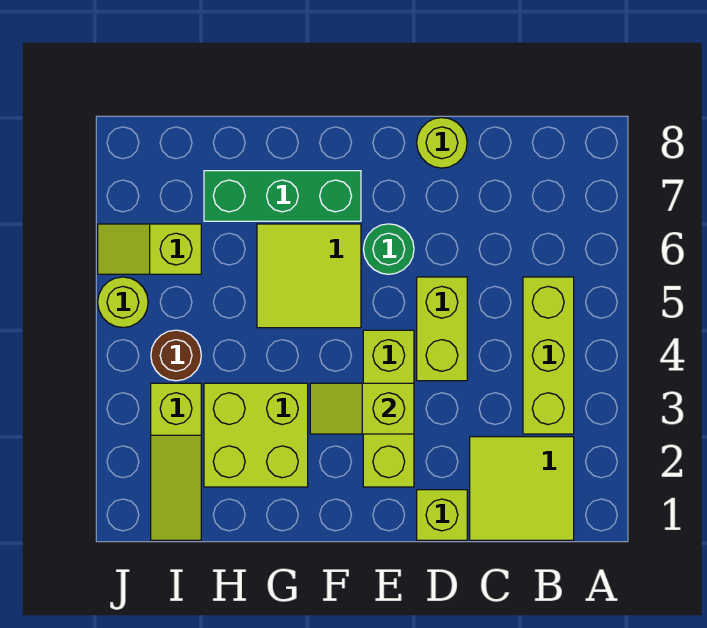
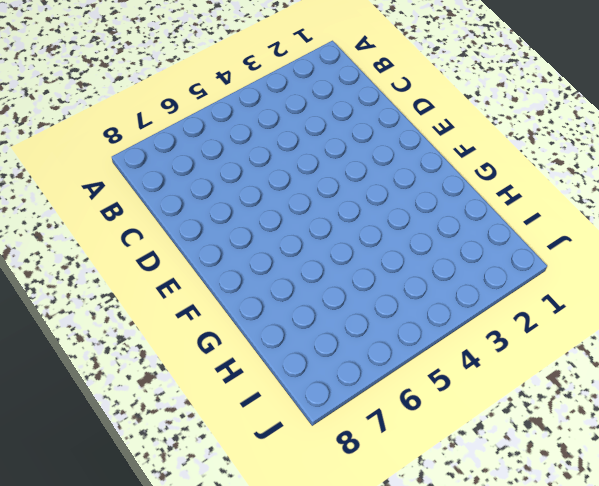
none -> lime tile B1:C2 level 1
none -> lime brick B3:B5 level 1
none -> lime brick D1 level 1

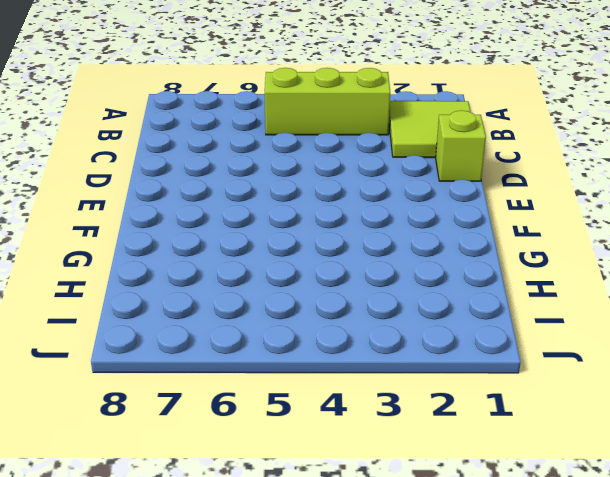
none -> lime brick D4:D5 level 1
none -> lime round brick D8 level 1
none -> lime brick E2:E4 level 1

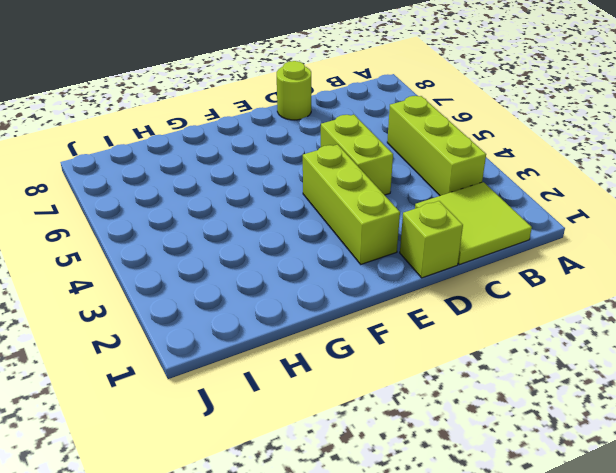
none -> green round brick E6 level 1
none -> lime tile F5:G6 level 1
none -> green brick F7:H7 level 1

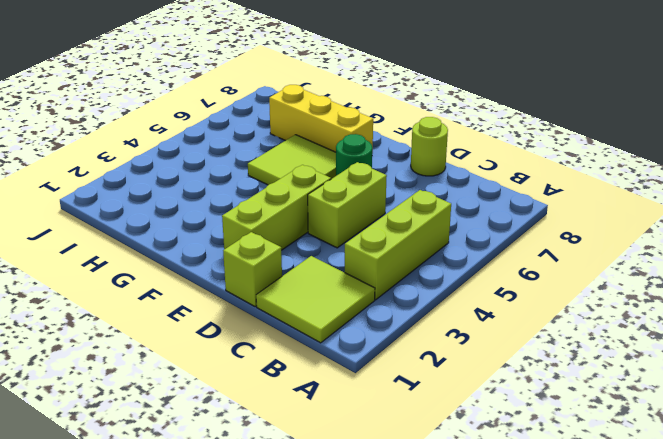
yellow brick F7:H7 level 1 -> green brick F7:H7 level 1
none -> lime brick G2:H3 level 1
none -> lime slope I1:I3 level 1 top 3
none -> brown round brick I4 level 1

